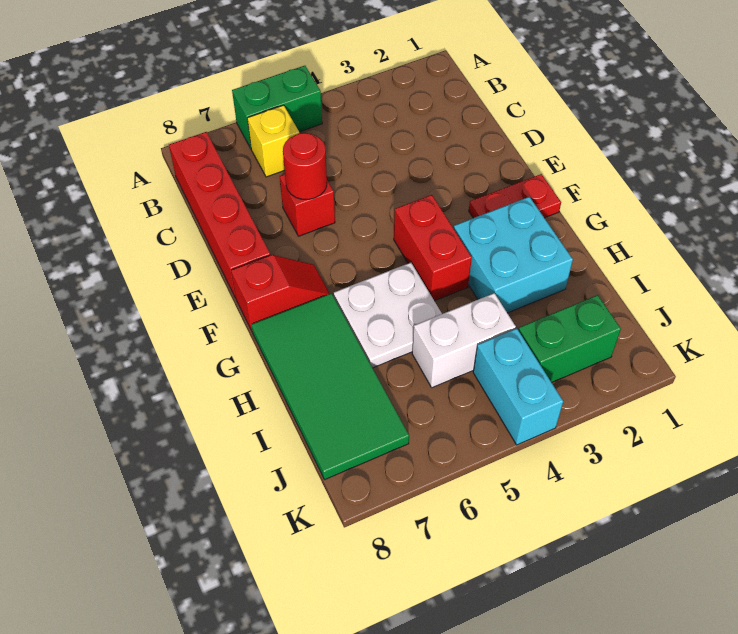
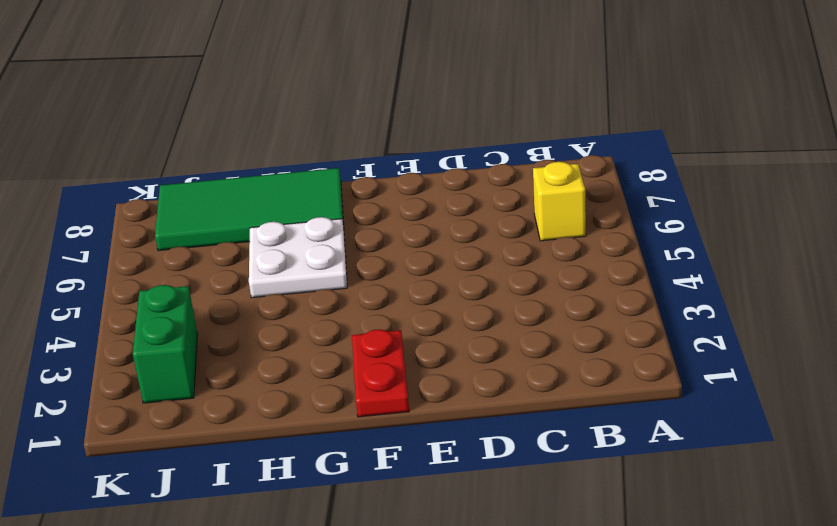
none -> green brick A5:A6 level 1
none -> red brick B8:E8 level 1
none -> red brick D6 level 1

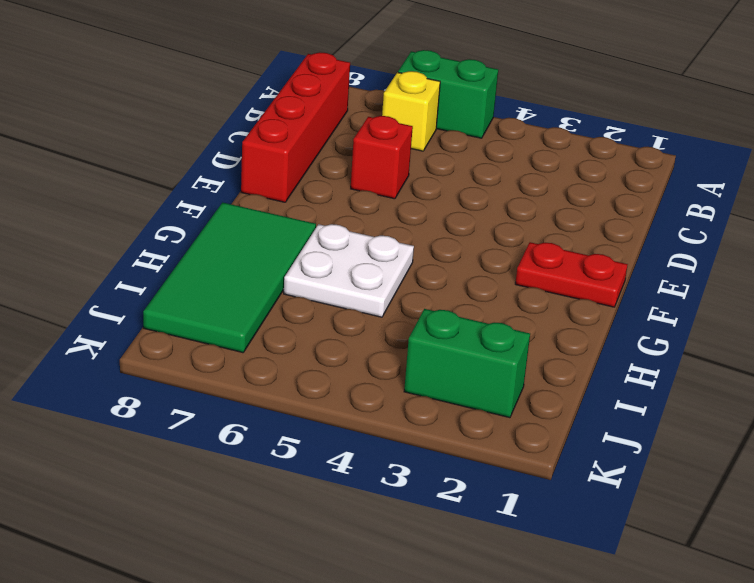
none -> red brick F4:G4 level 1
none -> red slope F7:F8 level 1 top 8
none -> cyan brick G2:H3 level 1

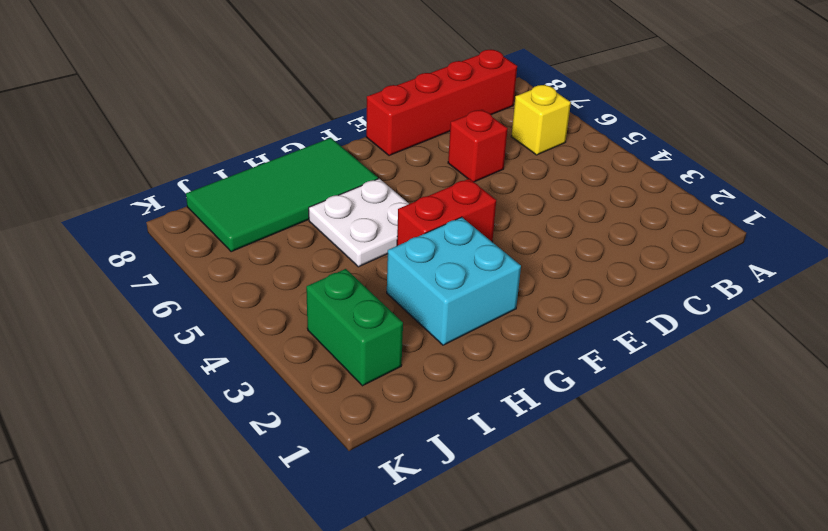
none -> green brick A5:A6 level 1
none -> red plate F1:F2 level 1
none -> red slope F7:F8 level 1 top 8

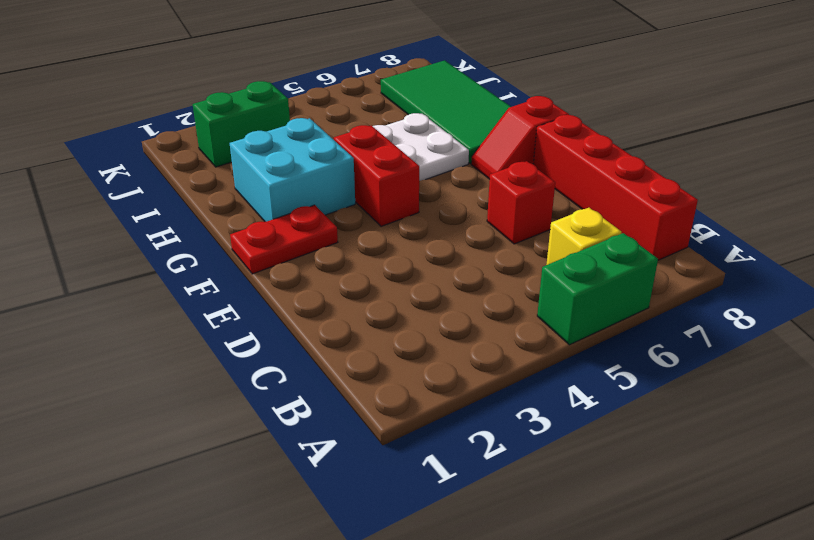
none -> white brick I4:I5 level 1
none -> cyan brick J4:K4 level 1
none -> red round brick D6 level 2

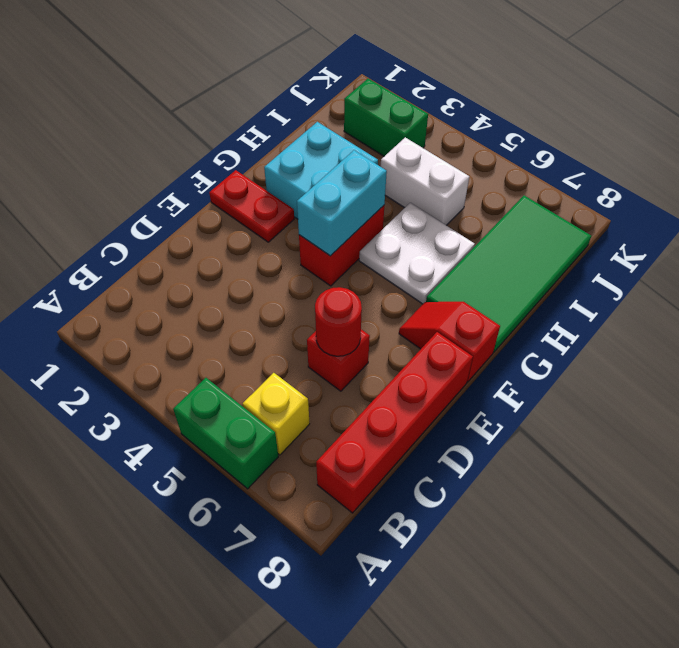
cyan brick F4:G4 level 2 -> cyan brick J4:K4 level 1

